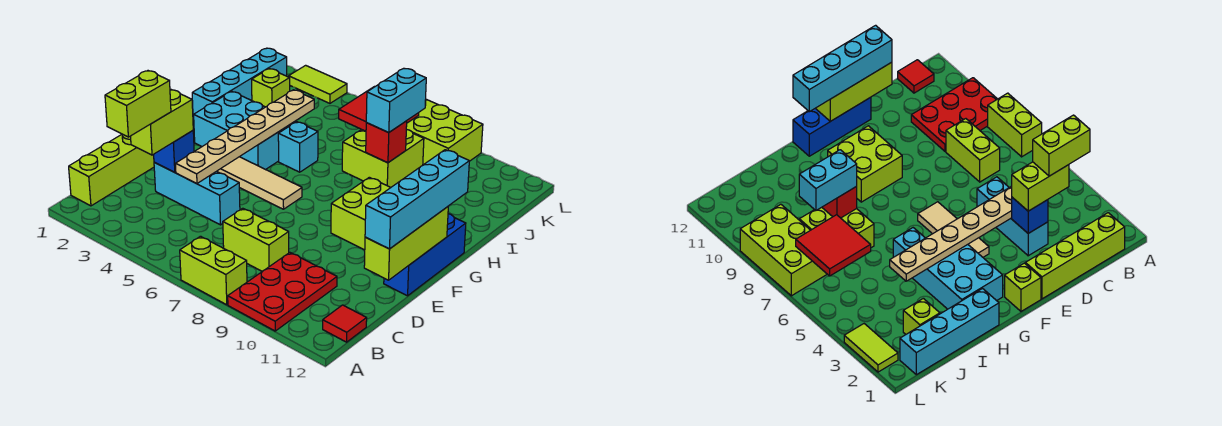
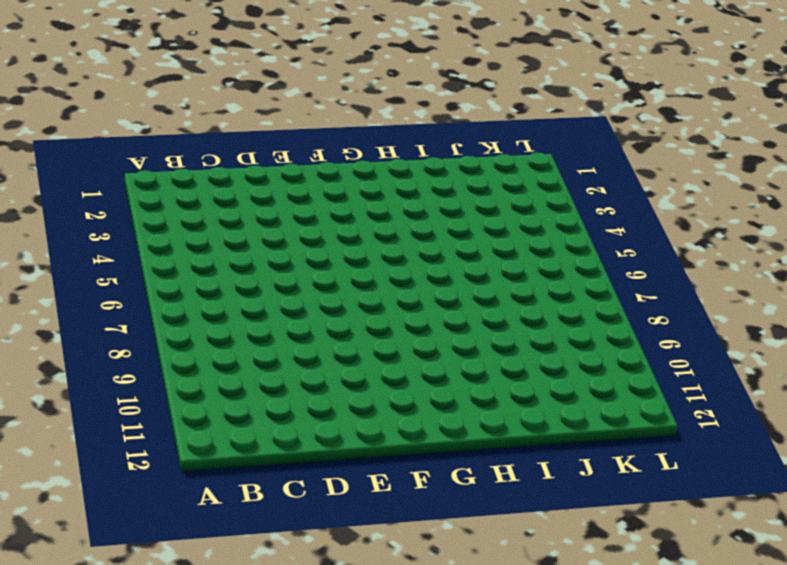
none -> lime brick A7:A8 level 1
none -> red plate A9:C10 level 1
none -> lime brick B1:E1 level 1

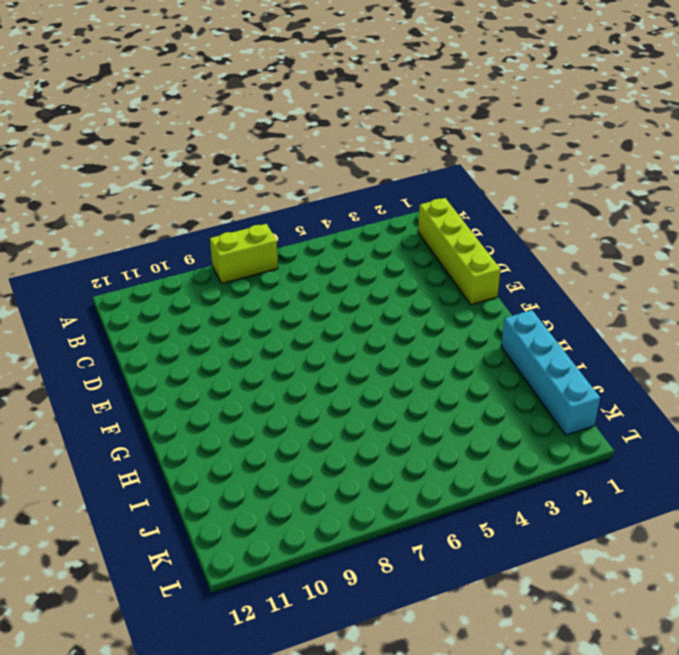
none -> red plate A9:C10 level 1
none -> red tile B12 level 1
none -> lime brick C7:C8 level 1

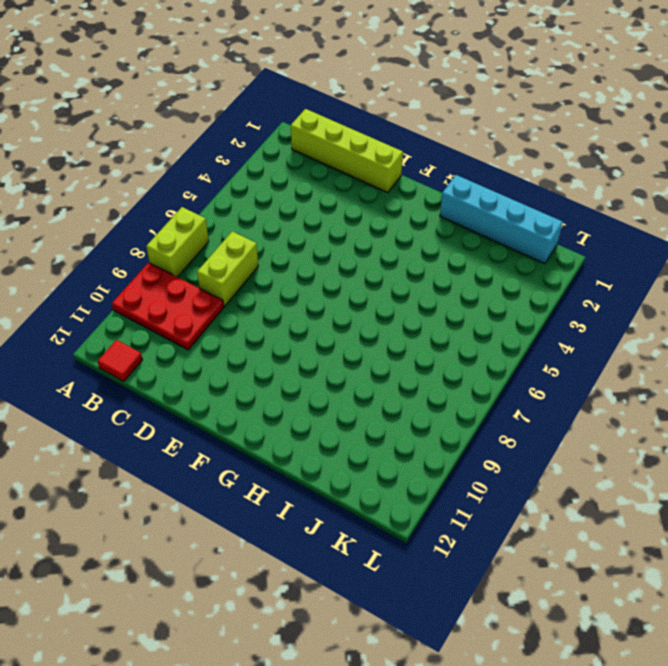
none -> cyan brick D3:D5 level 1
none -> blue brick E12:G12 level 1
none -> lime brick F1 level 1

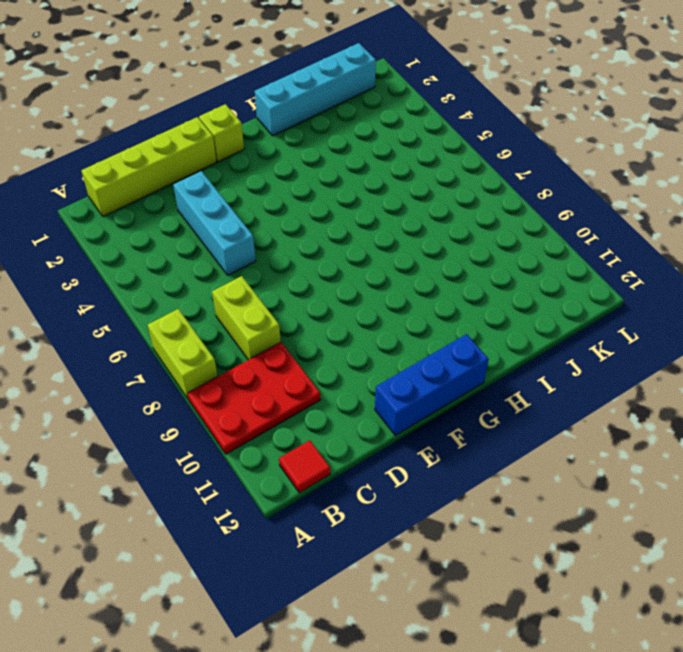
none -> tan tile F4:F6 level 1
none -> lime brick F9:G10 level 1
none -> cyan brick G2:H4 level 1

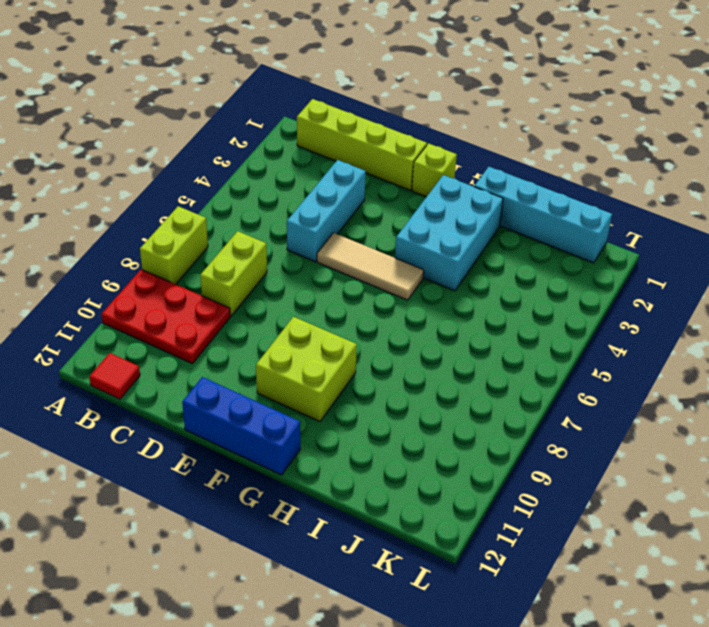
tan tile E5:G5 level 1 -> tan tile F4:F6 level 1
none -> cyan brick H5 level 1
none -> lime brick I7:J8 level 1
none -> lime brick J2 level 1

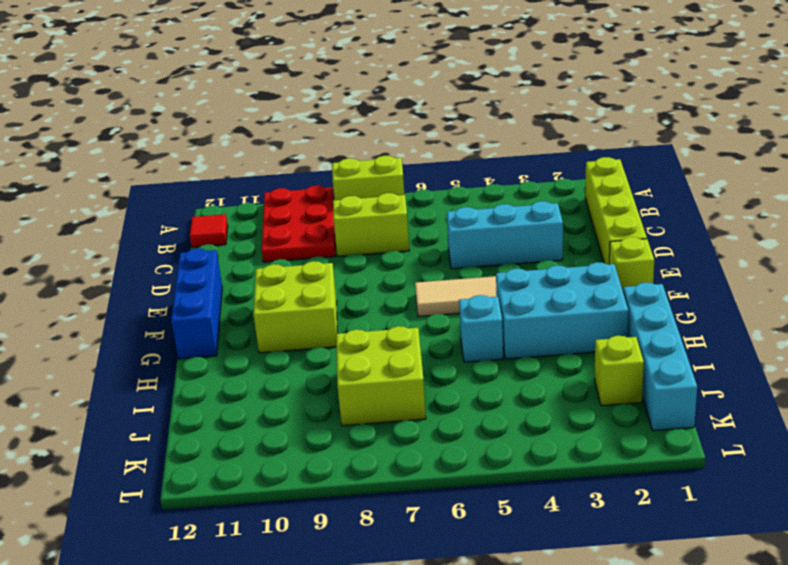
none -> lime brick K7:L9 level 1
none -> lime tile L2:L3 level 1
none -> blue brick D3 level 2

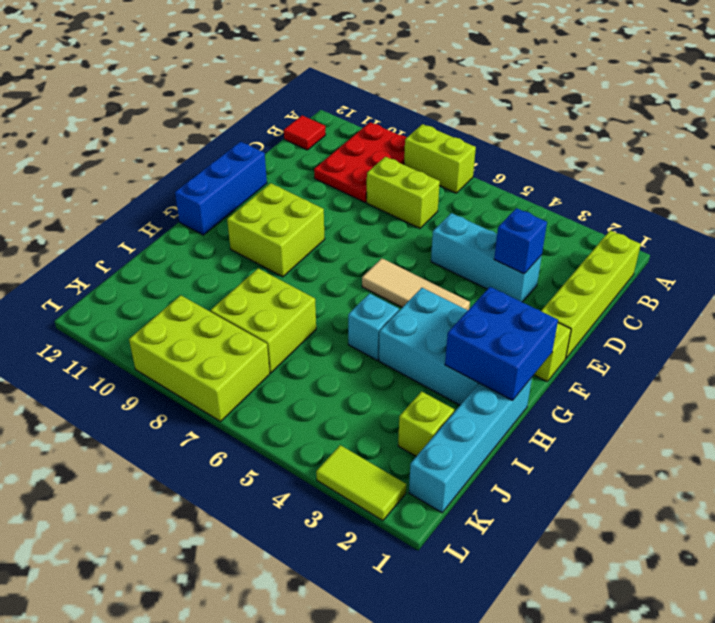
blue brick G1:H2 level 2 -> none
none -> tan plate D4:I4 level 2
none -> lime brick D12:F12 level 2
none -> red brick I8 level 2

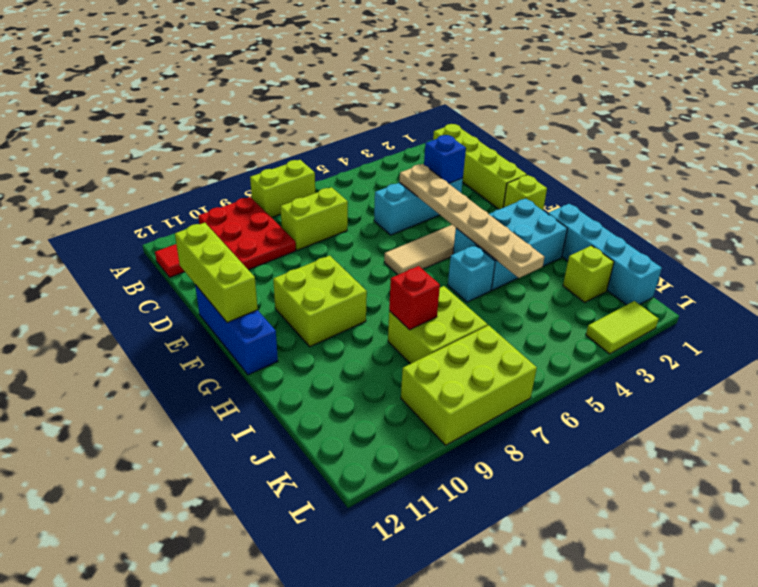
none -> red tile J6:K7 level 2
none -> lime brick C3:D3 level 3
none -> cyan brick D12:G12 level 3

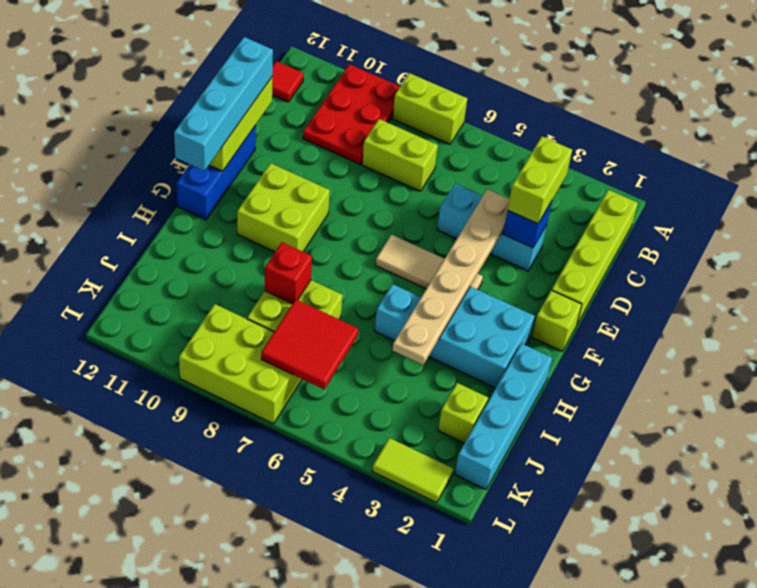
none -> cyan brick I8:J8 level 3
none -> lime brick B3:C3 level 4

